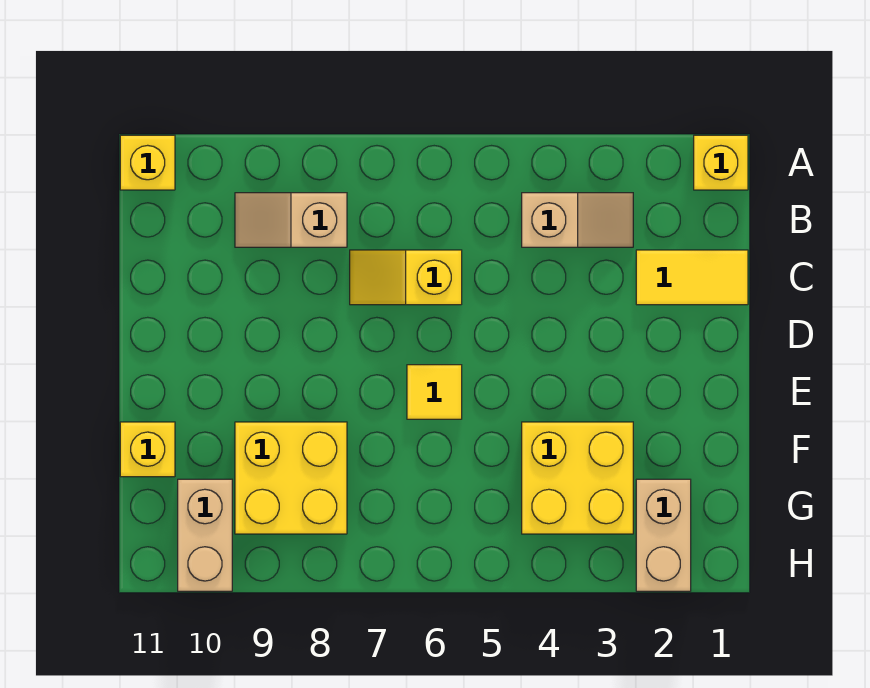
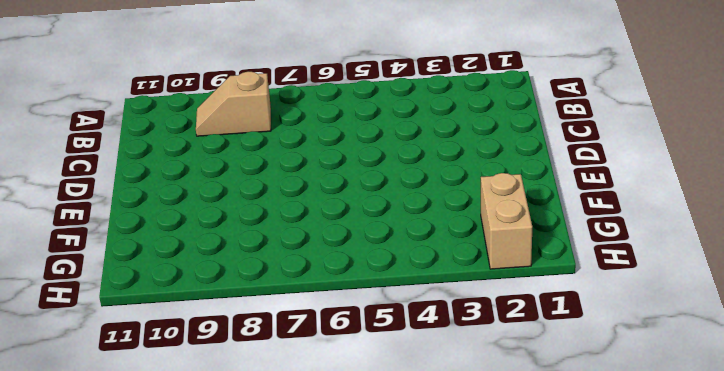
none -> yellow brick A1 level 1
none -> yellow brick A11 level 1
none -> tan slope B3:B4 level 1 top 4

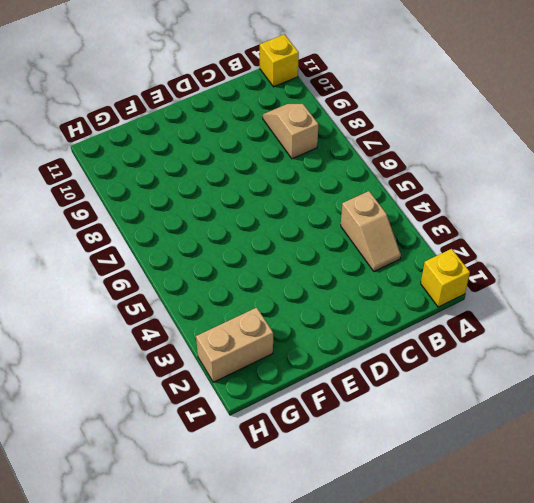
none -> yellow tile C1:C2 level 1
none -> yellow slope C6:C7 level 1 top 6
none -> yellow tile E6 level 1

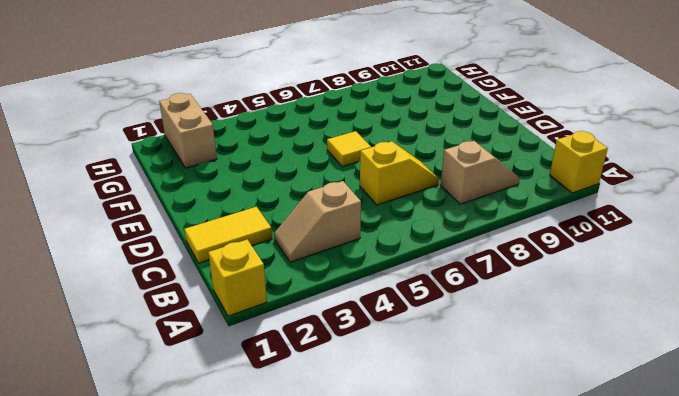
none -> yellow brick F3:G4 level 1
none -> yellow brick F8:G9 level 1
none -> yellow brick F11 level 1

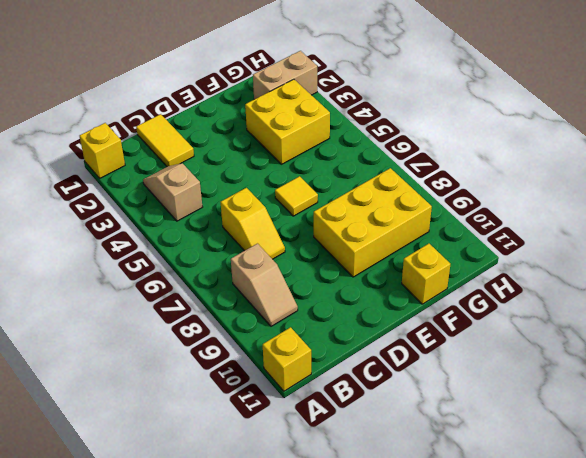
yellow brick E8:G9 level 1 -> yellow brick F8:G9 level 1
none -> tan brick G10:H10 level 1

